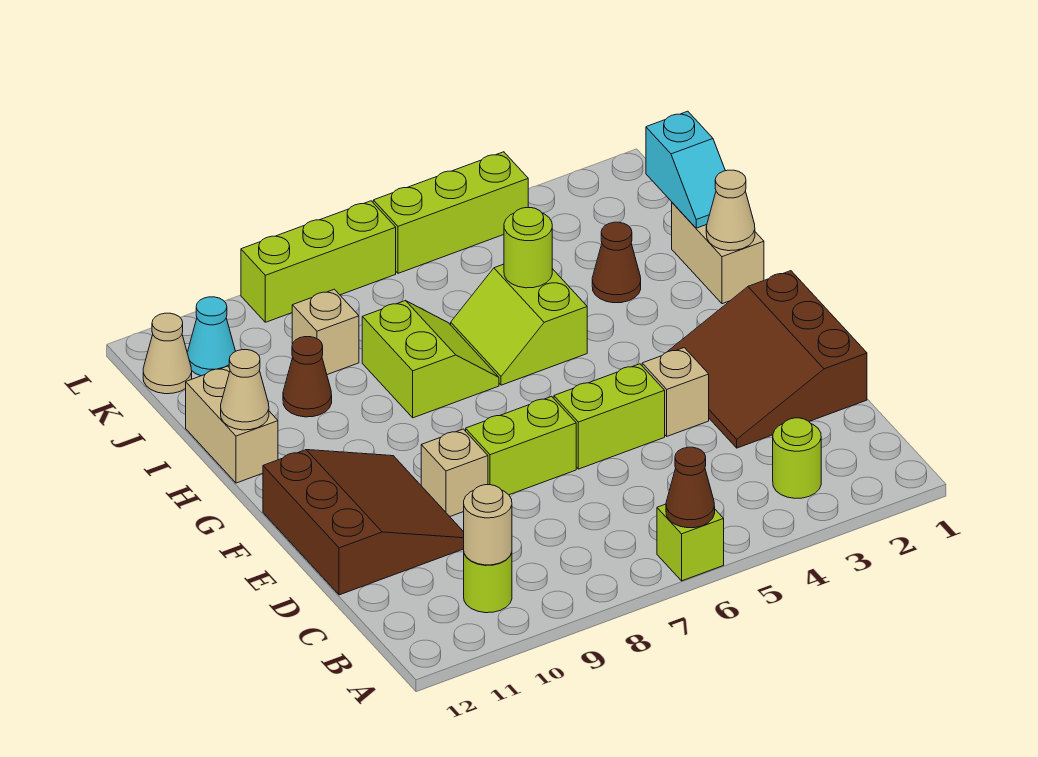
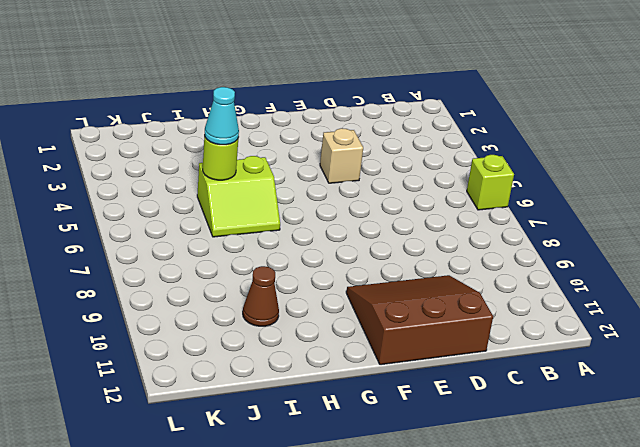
cyan cone I5 level 3 -> cyan cone K11 level 1
none -> lime round brick B3 level 1
none -> lime round brick B10 level 1
none -> brown slope D1:F3 level 1 top 1

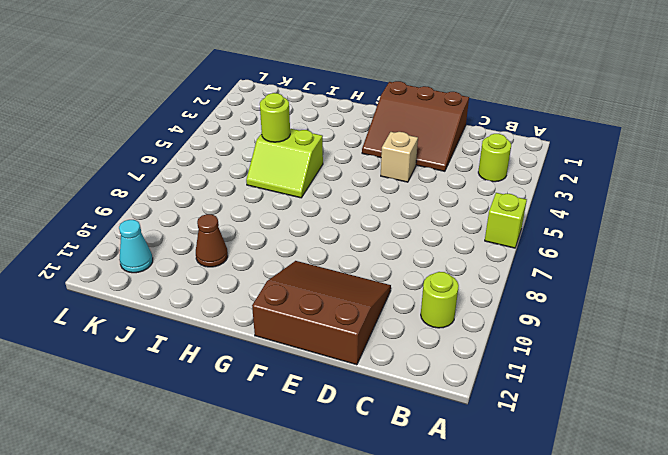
none -> lime brick E5:E6 level 1
none -> lime brick E7:E8 level 1
none -> tan brick E9 level 1

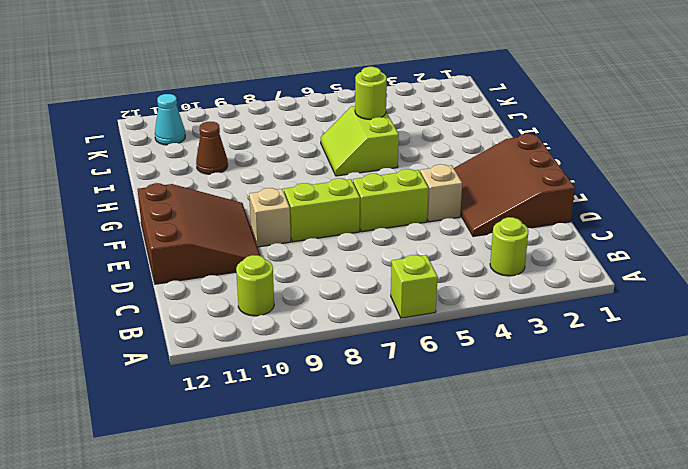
none -> tan brick H1:I1 level 1
none -> lime slope H7:I8 level 1 top 8
none -> tan brick H12:I12 level 1

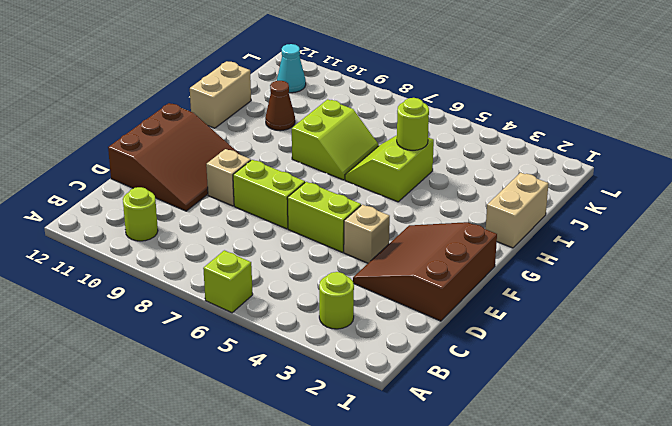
none -> brown cone I3 level 1
none -> tan brick J9 level 1
none -> tan cone K12 level 1

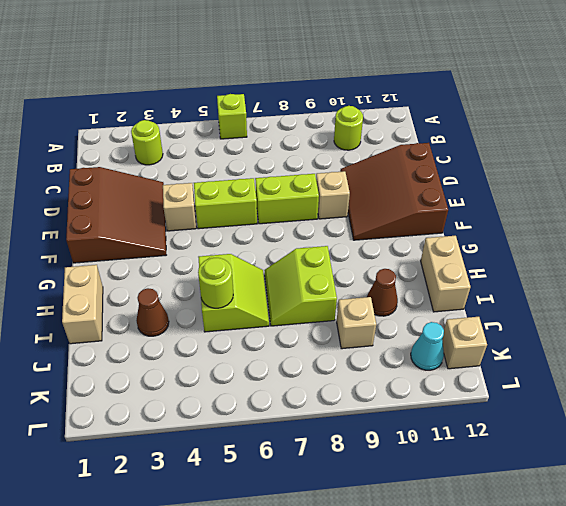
tan brick K12 level 1 -> tan cone K12 level 1
none -> lime brick L4:L6 level 1
none -> lime brick L7:L9 level 1
none -> brown cone A6 level 2

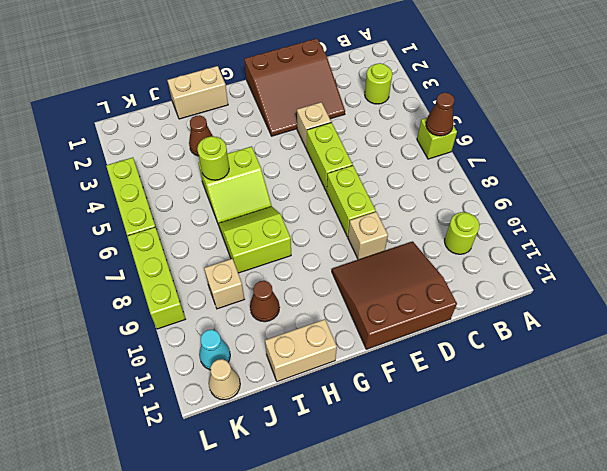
none -> tan round brick B10 level 2
none -> tan cone H1 level 2
none -> tan cone H12 level 2

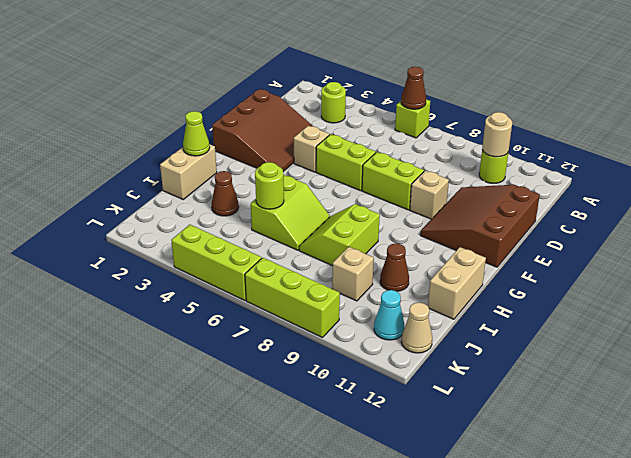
lime cone H1 level 2 -> tan cone H1 level 2
none -> tan cone H12 level 2
none -> cyan slope I1:J1 level 2 top J

